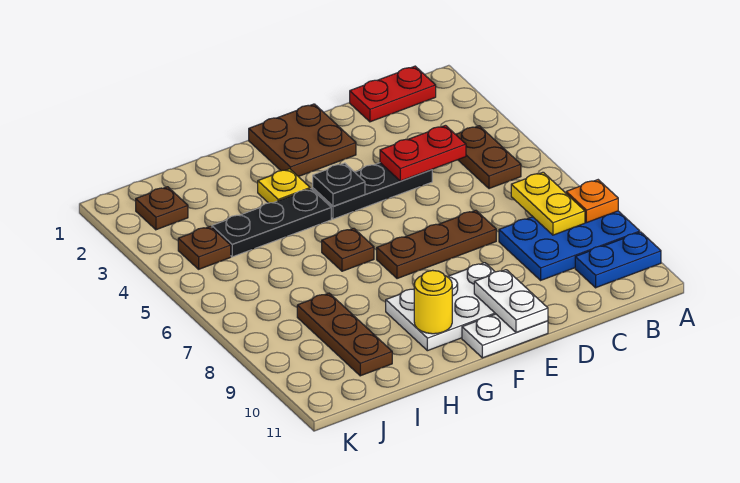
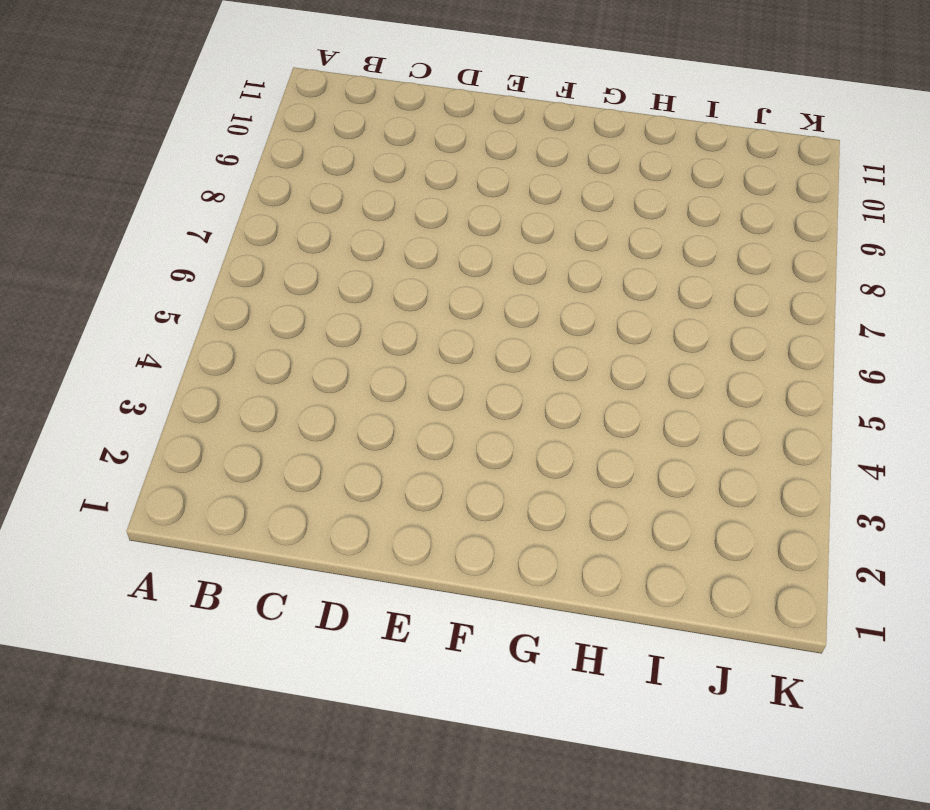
none -> blue plate A8:C9 level 1
none -> blue plate A10:B10 level 1
none -> red plate B1:C1 level 1

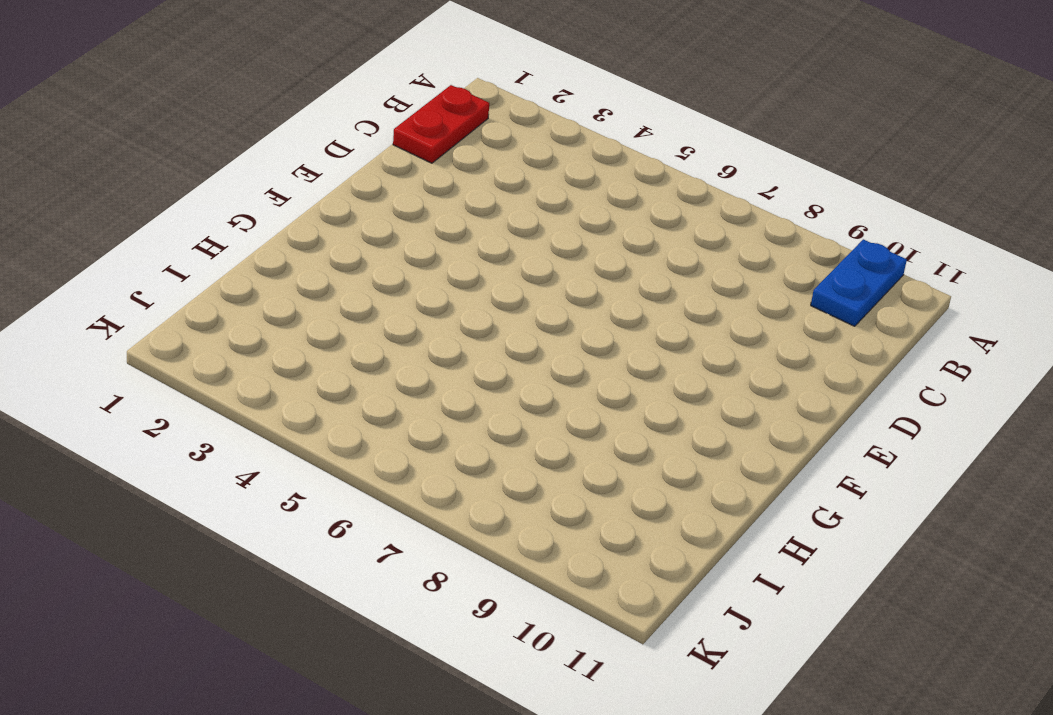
none -> blue plate A8:C9 level 1
none -> brown plate B4:B5 level 1
none -> black plate D4:F4 level 1

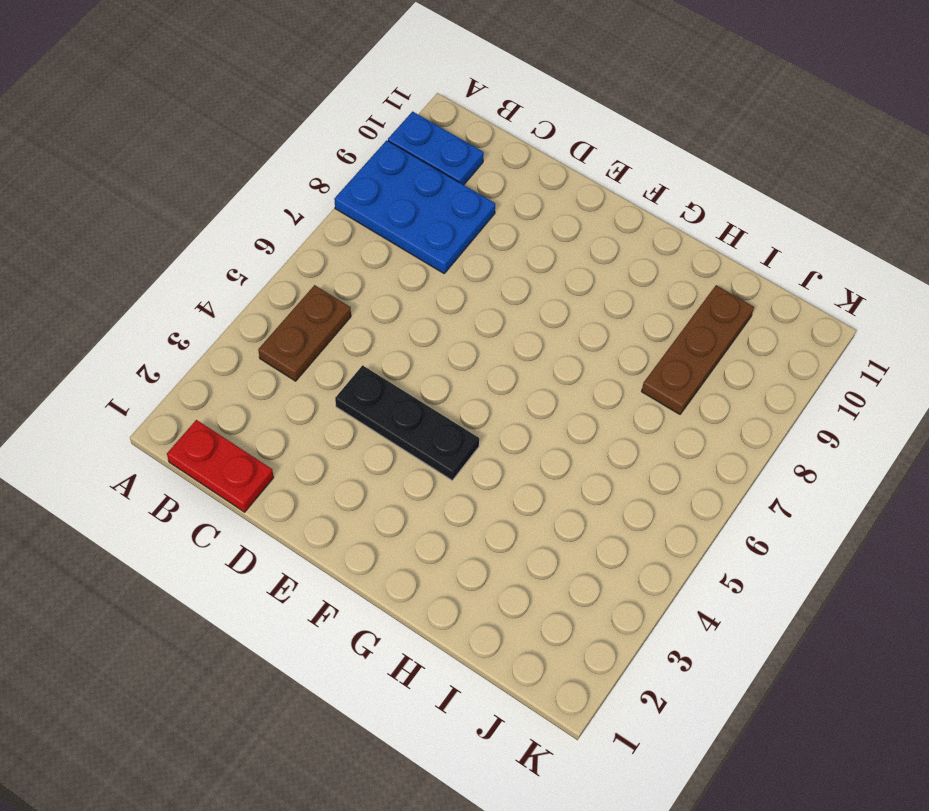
none -> brown plate D7:F7 level 1
none -> brown plate E1:F2 level 1
none -> white plate E9:G10 level 1

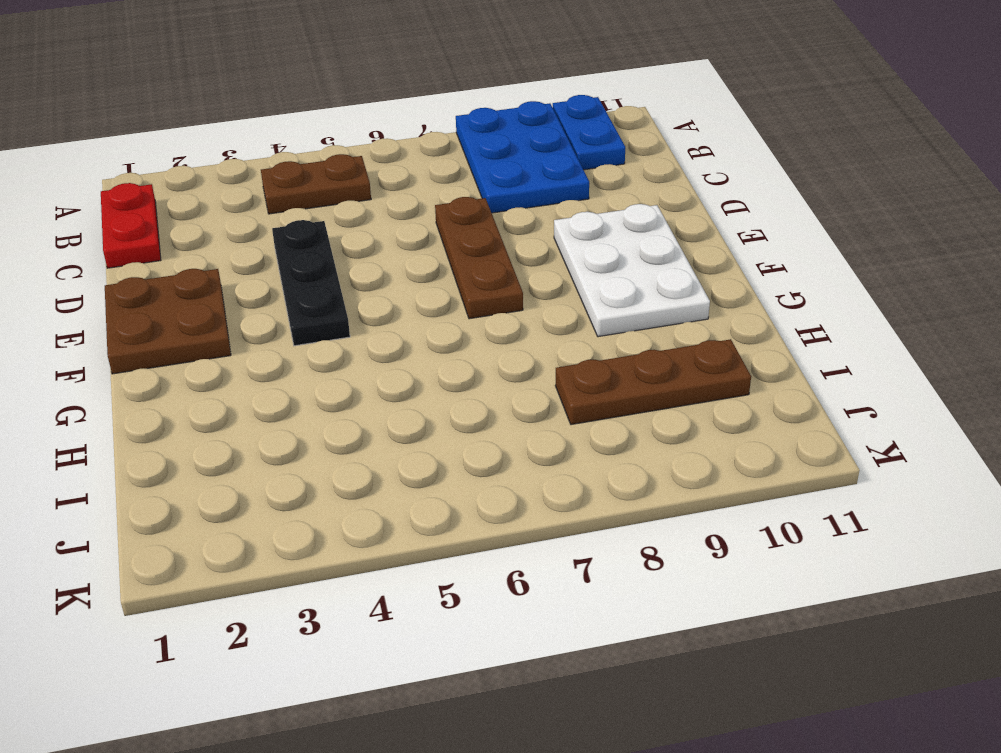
none -> white plate E11:F11 level 1
none -> yellow plate G3 level 1
none -> black plate G4:I4 level 1

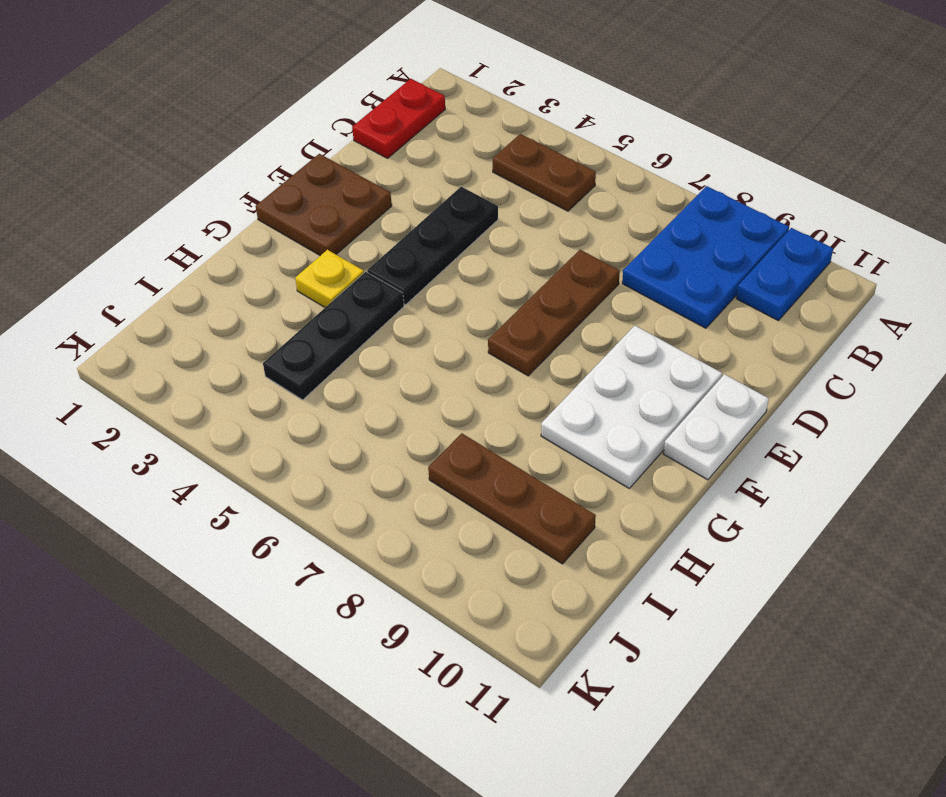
none -> brown plate G6 level 1
none -> brown plate J2 level 1
none -> brown plate J4 level 1

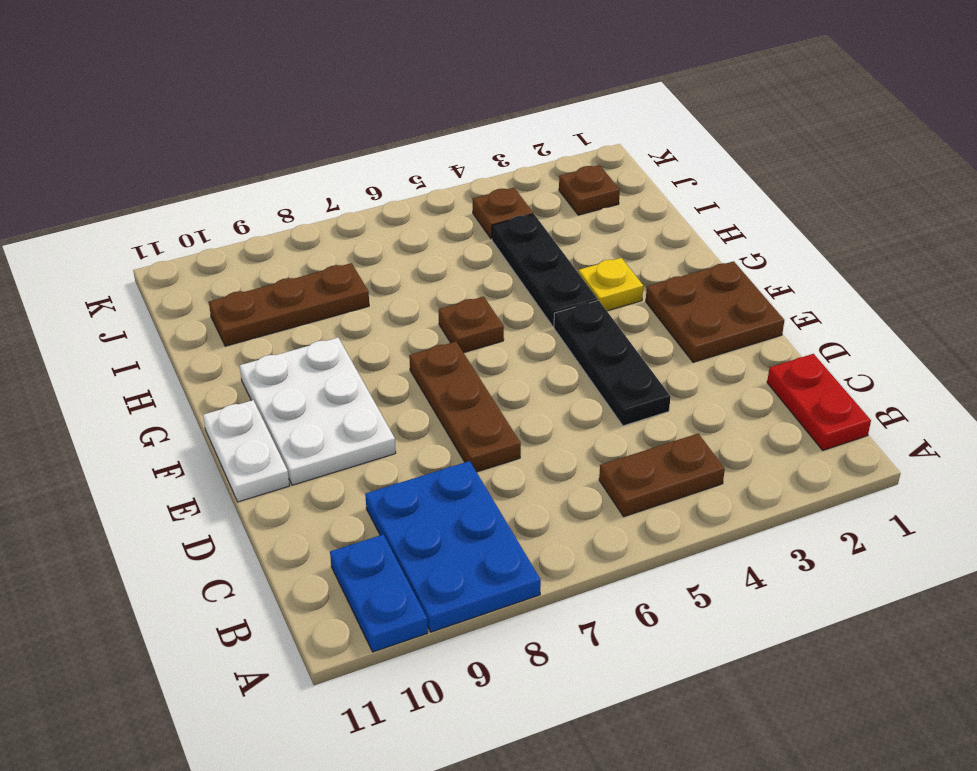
none -> orange plate A8 level 2
none -> yellow plate B7:B8 level 2
none -> red plate C4:D4 level 2

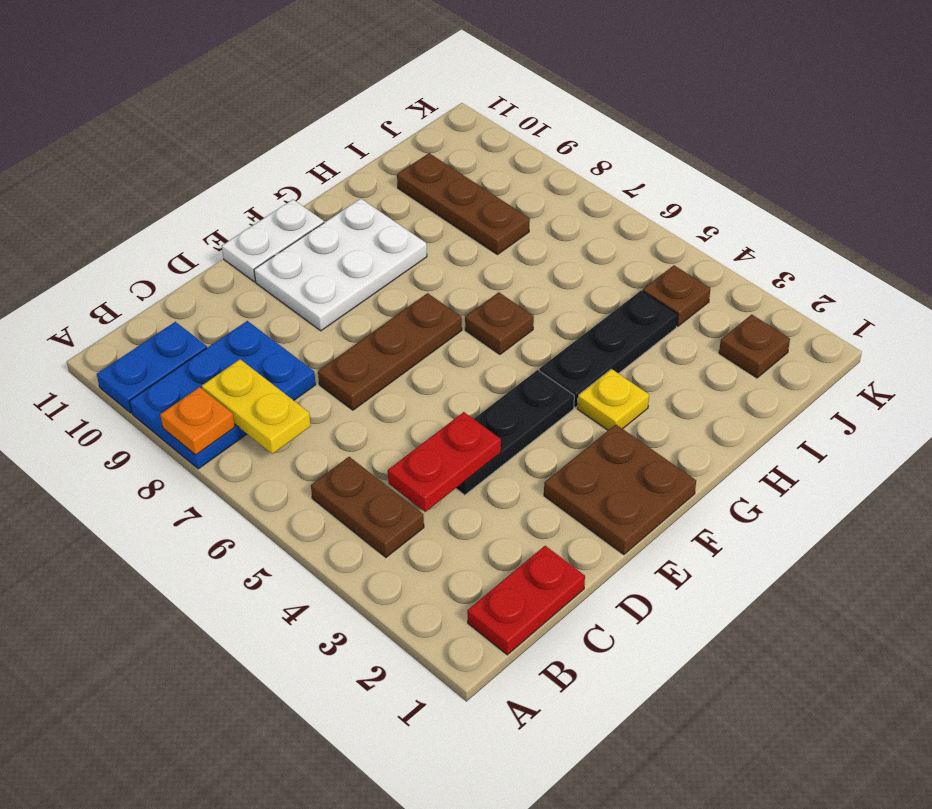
none -> white plate E10:E11 level 2
none -> black plate F4 level 2
none -> yellow round brick G10 level 2

